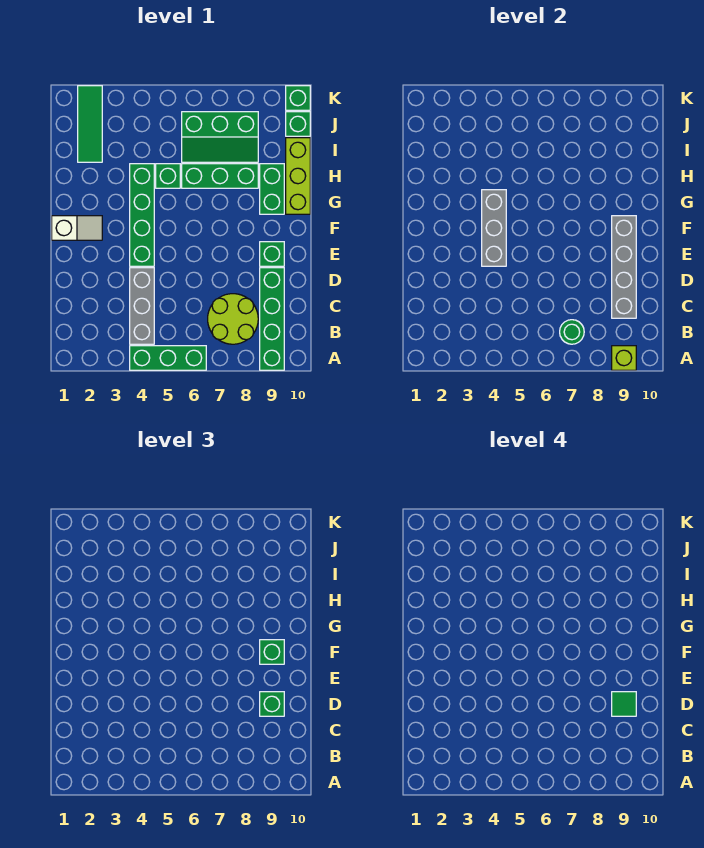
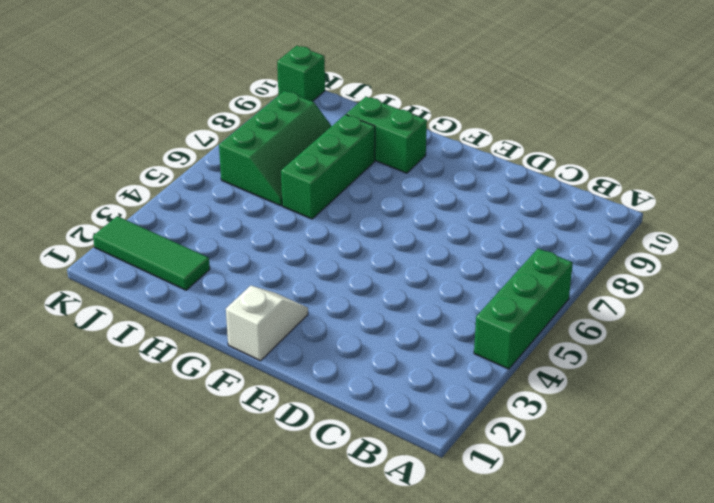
none -> green brick A9:D9 level 1
none -> grey brick B4:D4 level 1
none -> lime round brick B7:C8 level 1

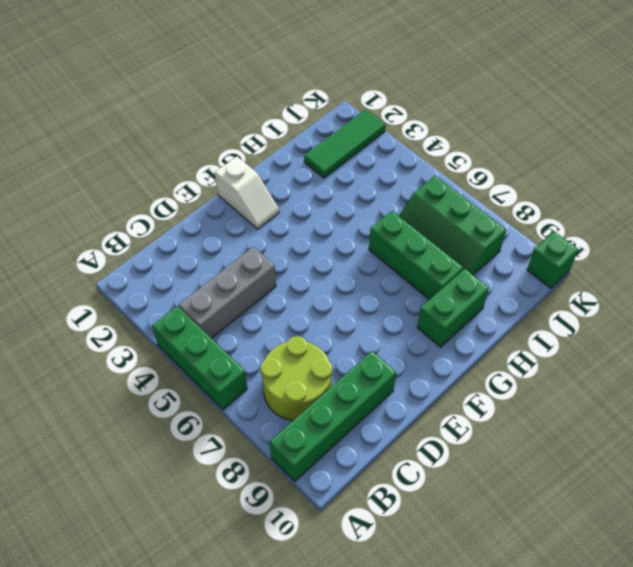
none -> green brick E4:H4 level 1
none -> green brick E9 level 1
none -> lime brick G10:I10 level 1

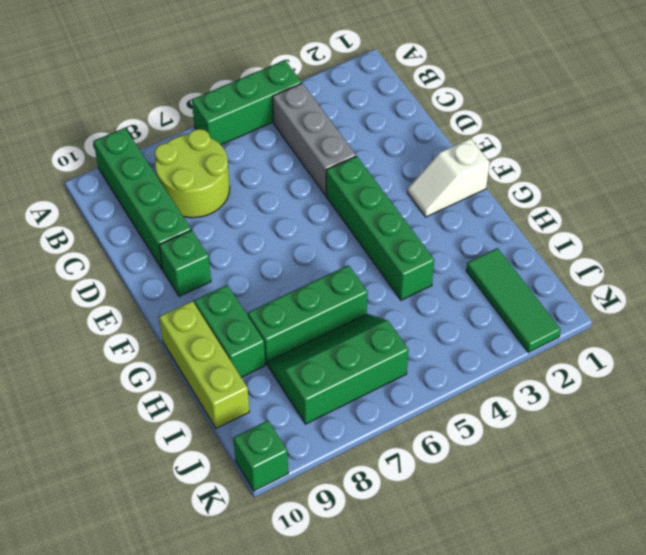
none -> green brick H5 level 1
none -> green brick J10 level 1
none -> lime brick A9 level 2

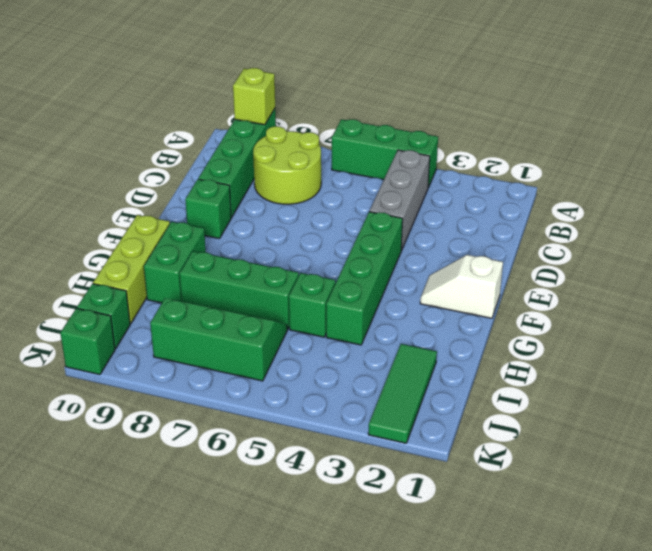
none -> green round brick B7 level 2
none -> grey brick C9:F9 level 2
none -> grey brick E4:G4 level 2

